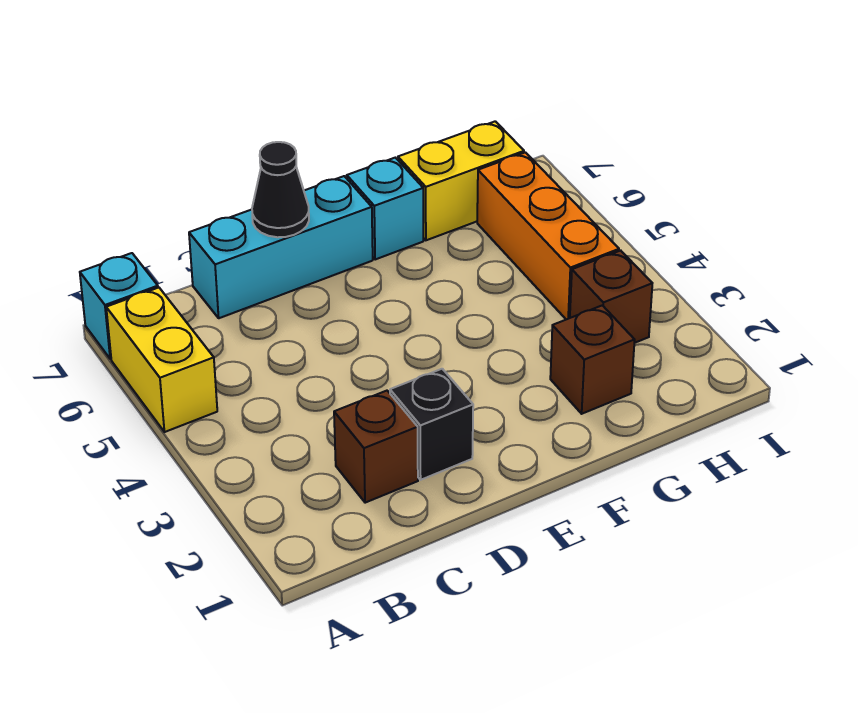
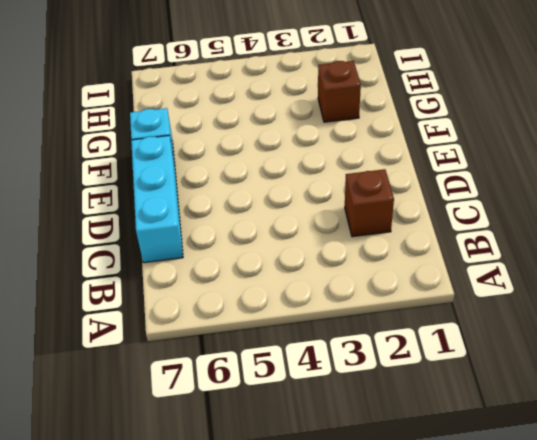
none -> yellow brick A5:A6 level 1
none -> cyan brick A7 level 1

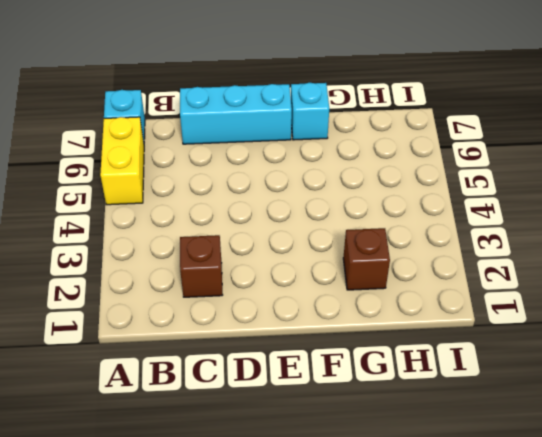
none -> black brick D2 level 1
none -> yellow brick G7:H7 level 1

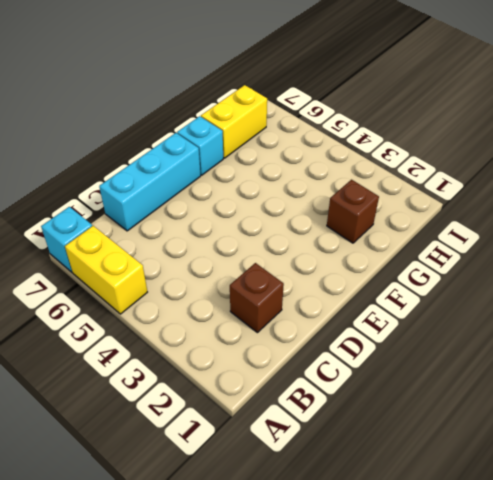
none -> black brick D2 level 1
none -> brown brick H3 level 1

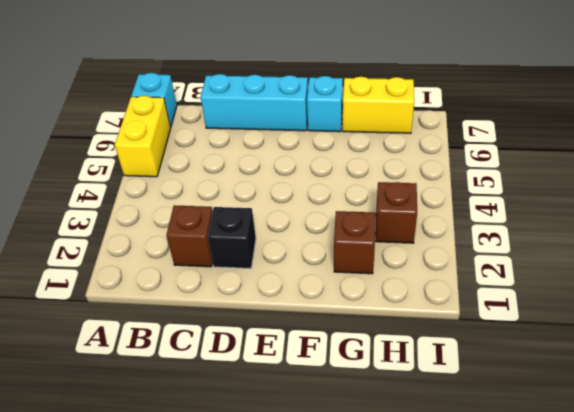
none -> orange brick H4:H6 level 1
none -> black cone D7 level 2

